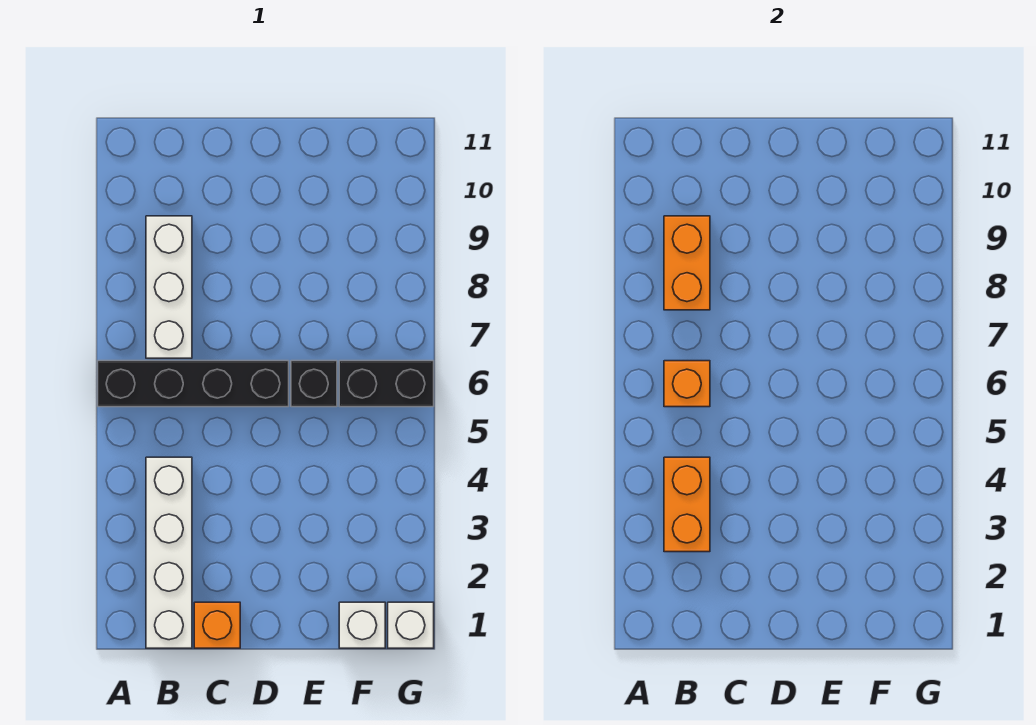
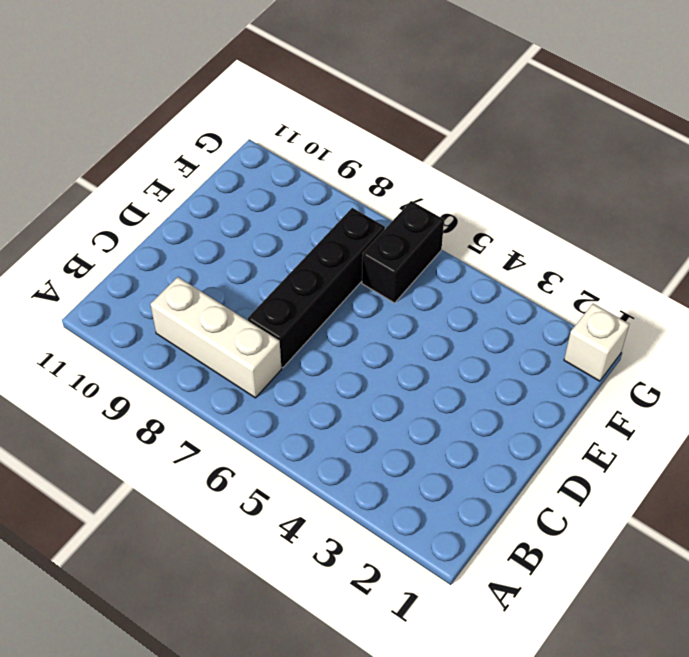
black brick C7:F7 level 1 -> black brick A6:D6 level 1
none -> white brick B1:B4 level 1
none -> orange brick C1 level 1

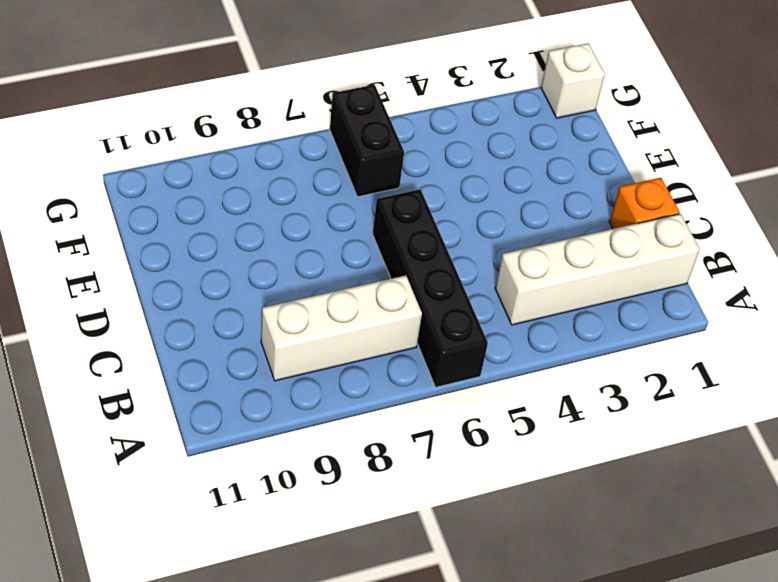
none -> black brick E6 level 1
none -> white brick F1 level 1

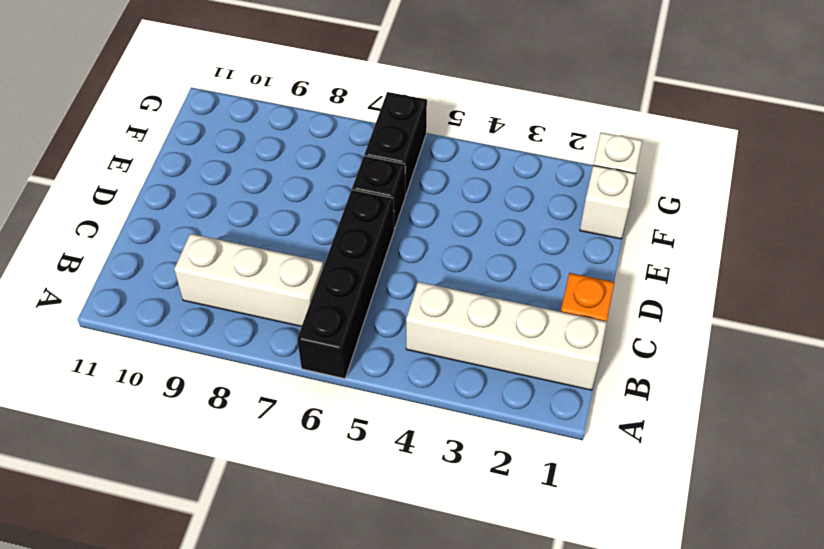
none -> orange brick B3:B4 level 2
none -> orange brick B6 level 2

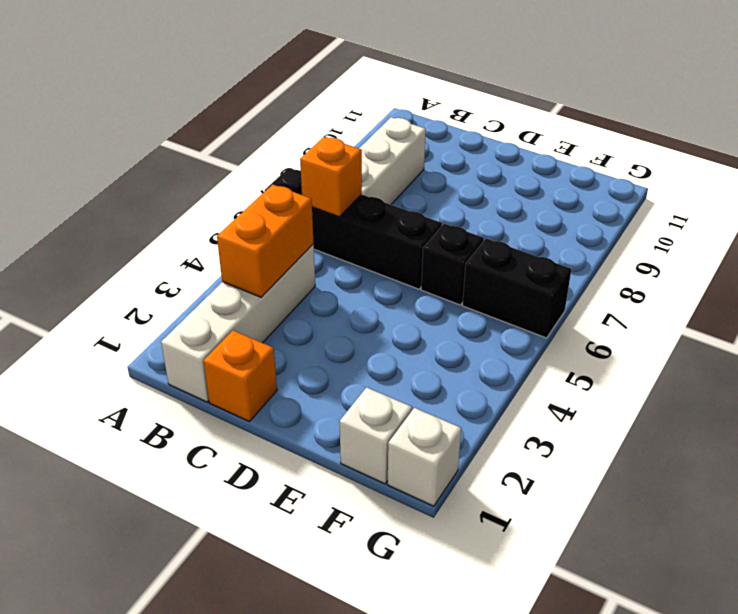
none -> orange brick B8:B9 level 2

